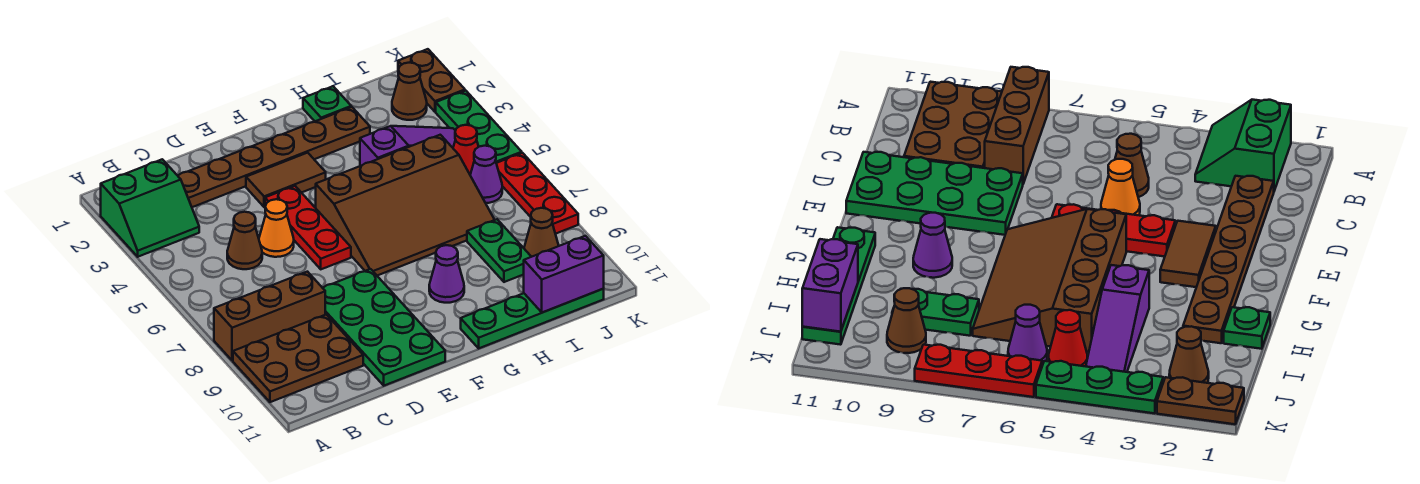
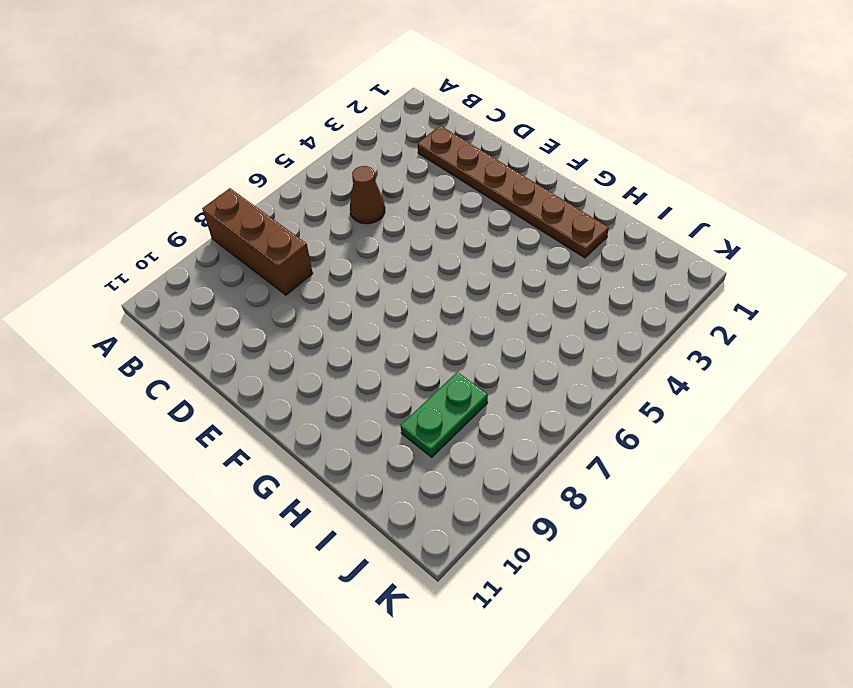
none -> green slope A2:B3 level 1 top 2
none -> brown plate A9:C10 level 1
none -> orange cone D5 level 1

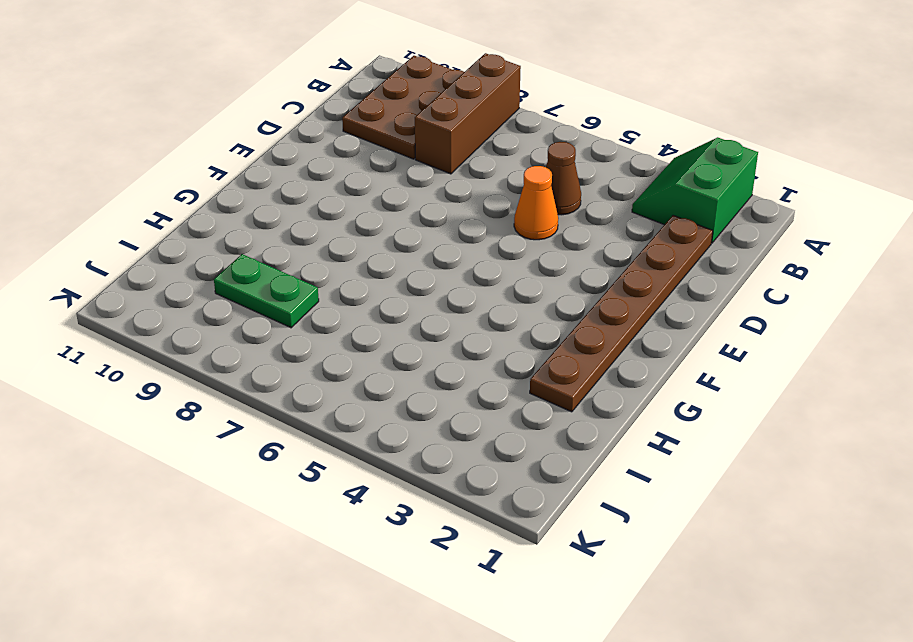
none -> green plate D8:E11 level 1
none -> brown tile E3:F3 level 1
none -> red plate E4:E6 level 1

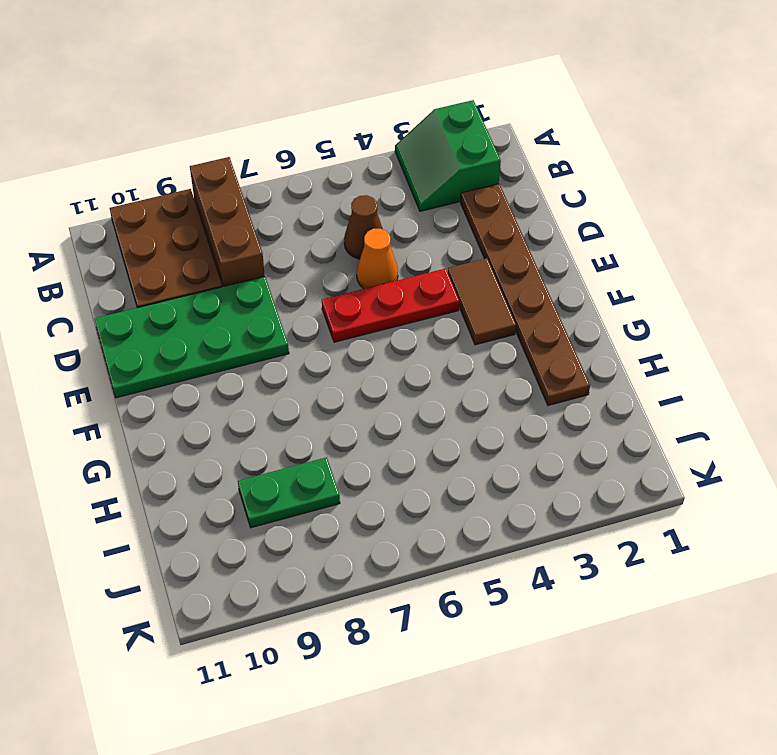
none -> brown slope F5:I7 level 1 top 5
none -> purple cone G9 level 1
none -> green plate G11:J11 level 1

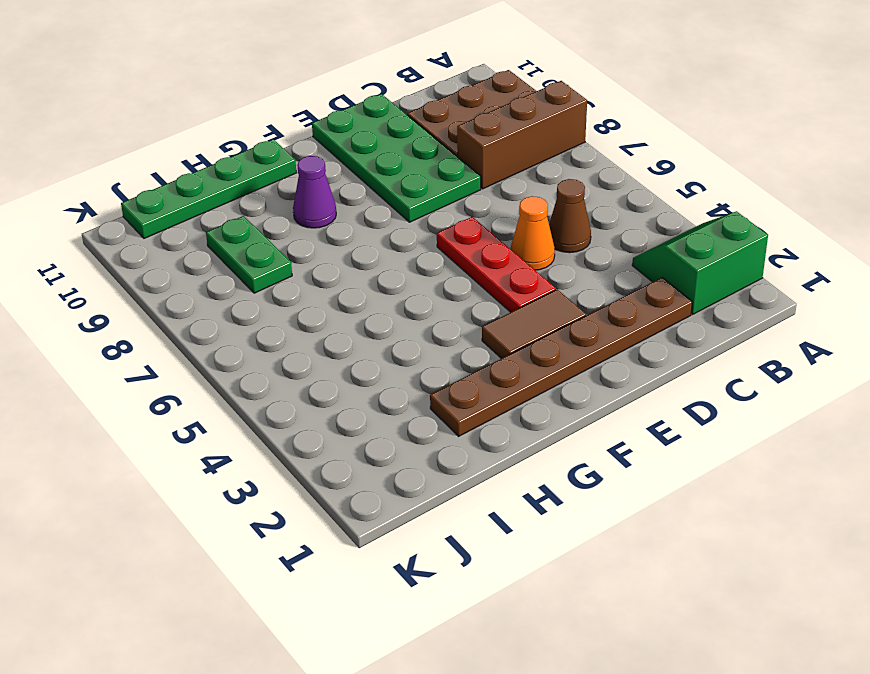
none -> brown slope F5:I7 level 1 top 5
none -> green plate H1 level 1
none -> purple slope H4:J4 level 1 top H

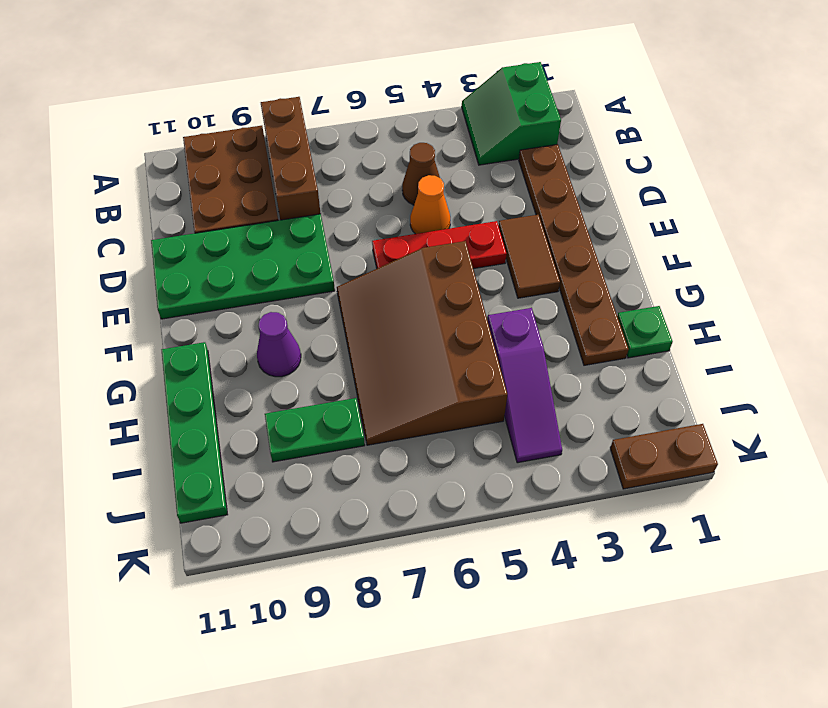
none -> brown cone J2 level 1
none -> red cone J5 level 1
none -> purple cone J6 level 1

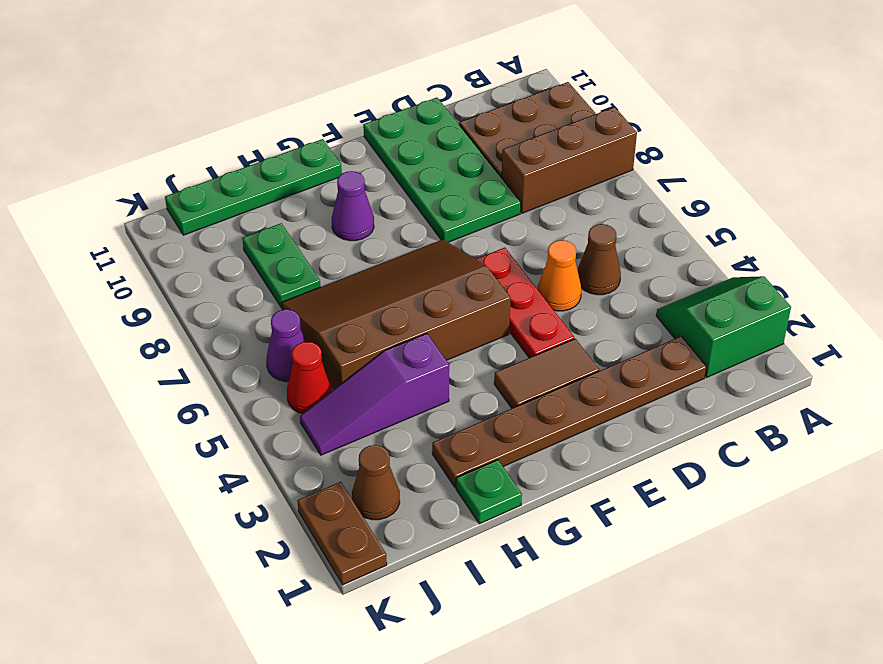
none -> brown cone J9 level 1
none -> green plate K3:K5 level 1
none -> red plate K6:K8 level 1

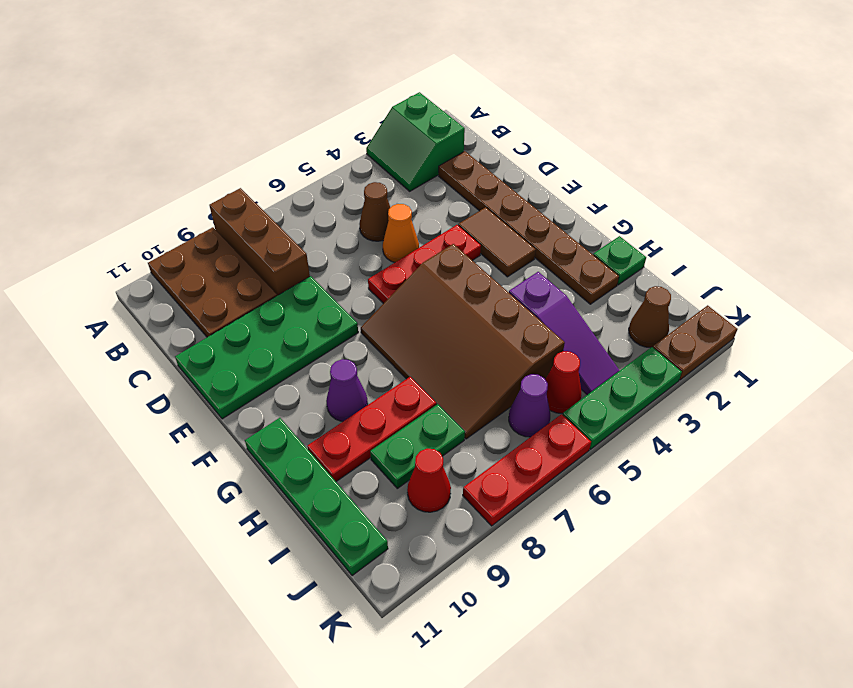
red plate H8:H10 level 1 -> none
red cone J9 level 1 -> brown cone J9 level 1
none -> purple brick I11:J11 level 2

